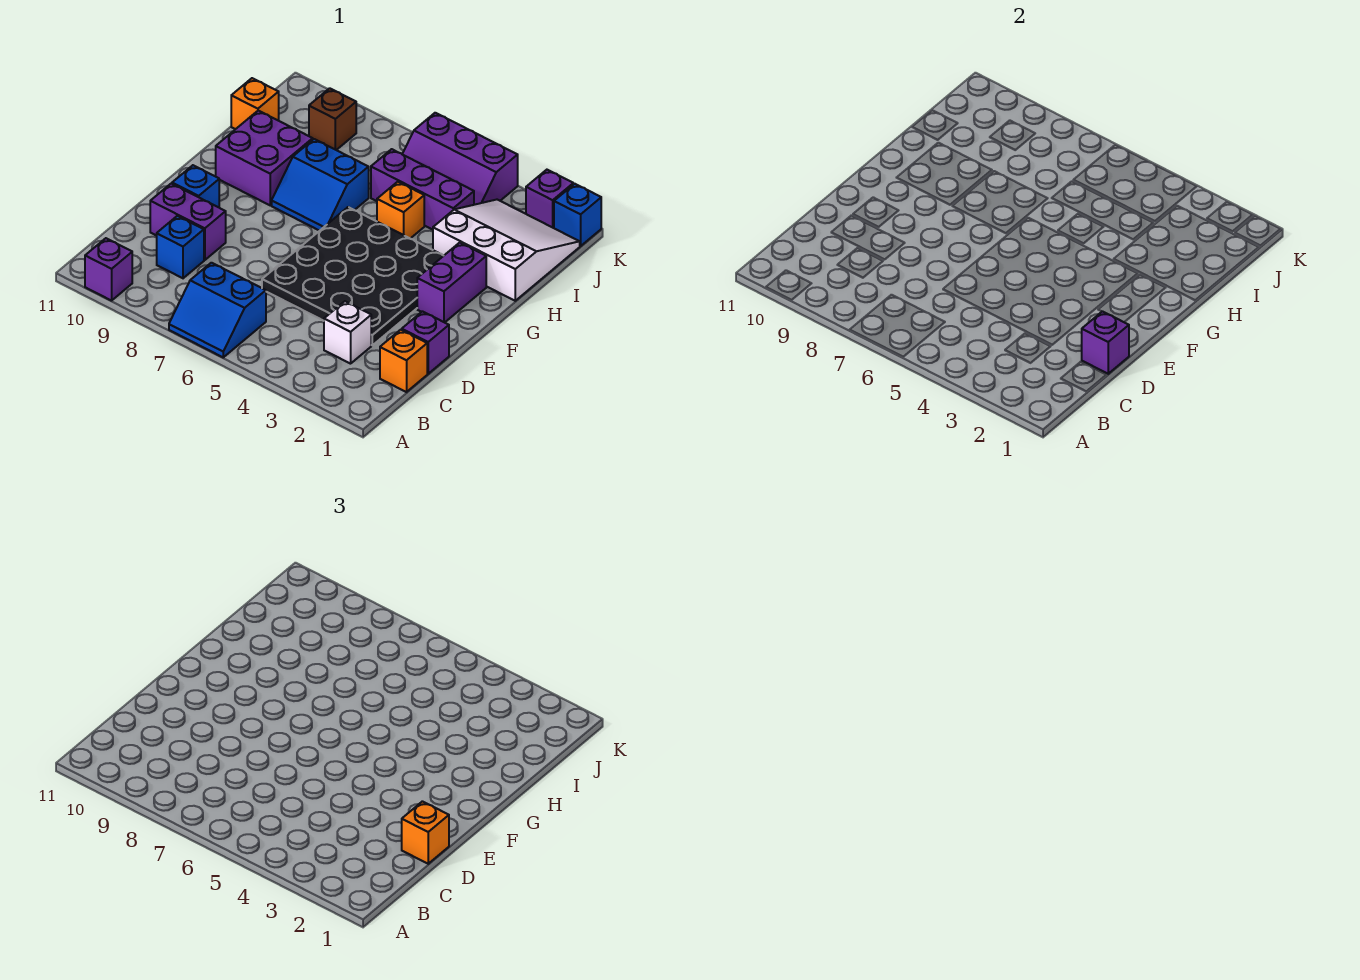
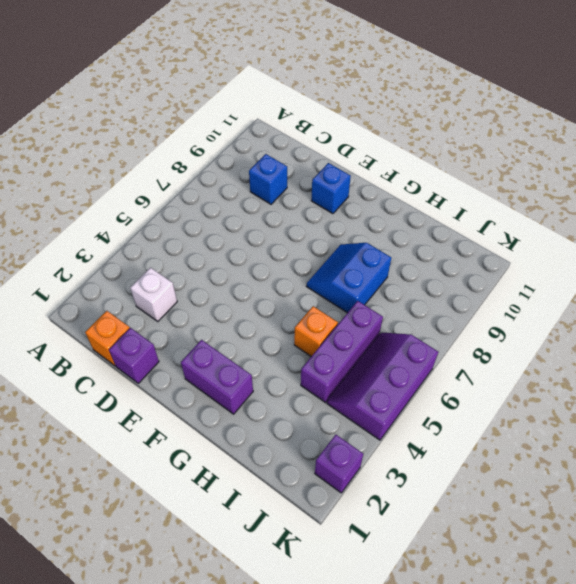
none -> blue slope A6:B7 level 1 top B
none -> purple brick A10 level 1
none -> black plate D3:G6 level 1

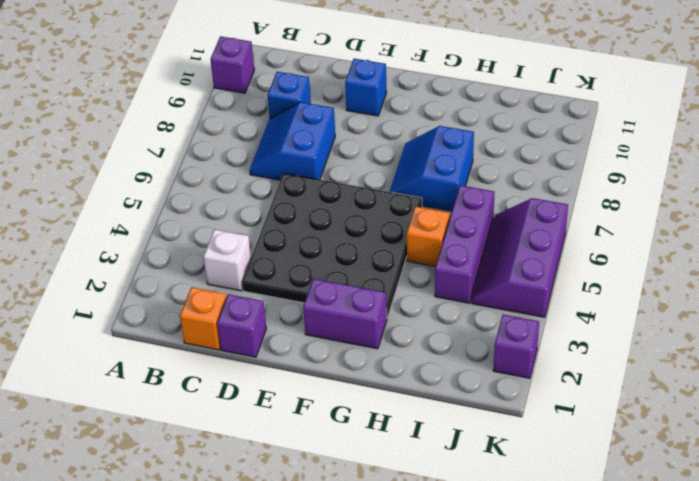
blue slope C7:D8 level 1 top D -> blue slope A6:B7 level 1 top B
none -> purple brick D9:D10 level 1
none -> purple brick G9:H10 level 1
none -> white slope H1:J3 level 1 top H

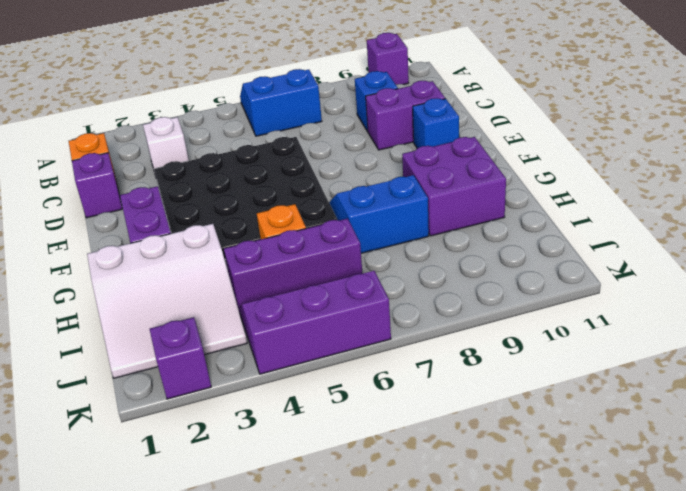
none -> orange brick I11 level 1
none -> brown brick J9 level 1
none -> blue brick K1 level 1

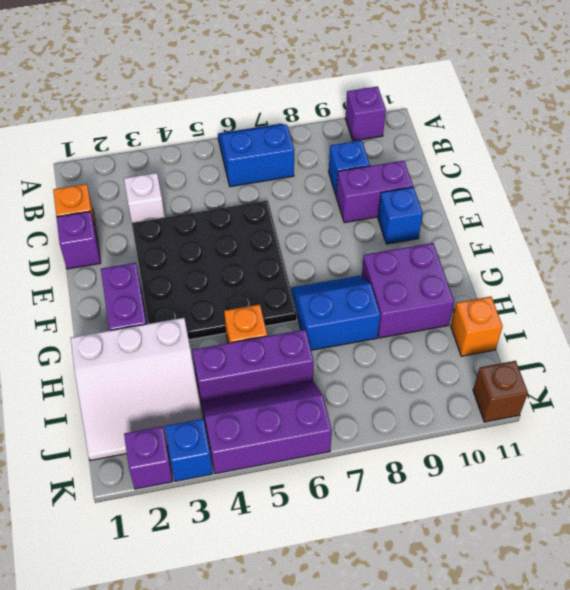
blue brick K3 level 1 -> blue brick K1 level 1
brown brick K11 level 1 -> brown brick J9 level 1
none -> purple brick D1 level 2
none -> orange brick D1 level 3

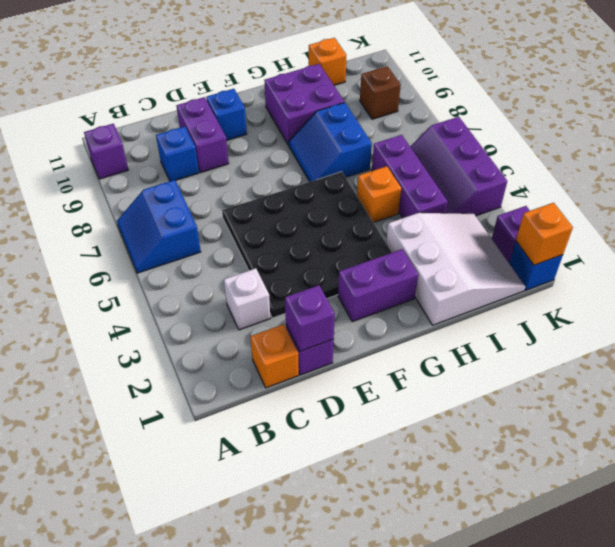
orange brick K1 level 2 -> orange brick D1 level 3

